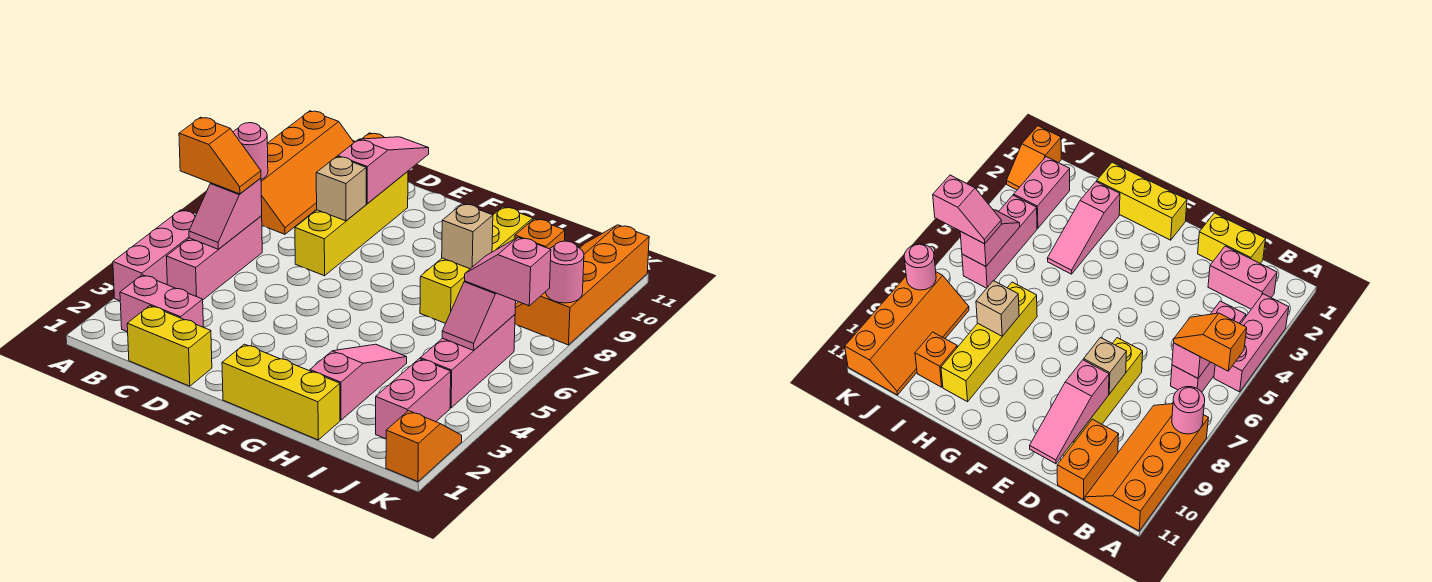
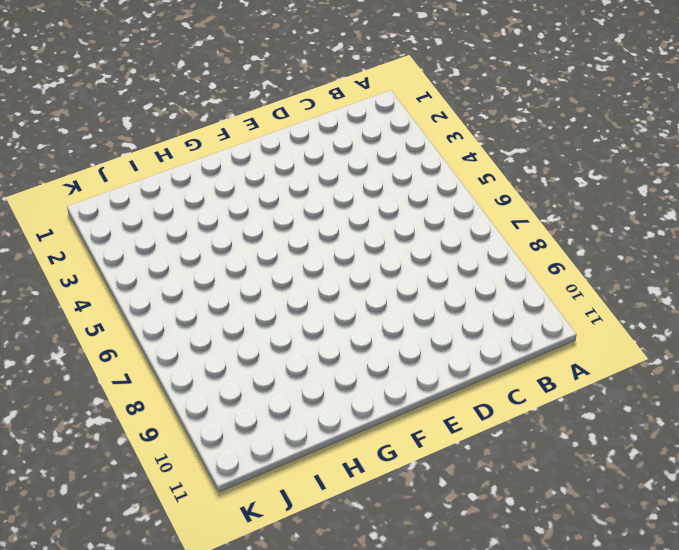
none -> pink brick A3:A5 level 1
none -> orange slope A8:B11 level 1 top A
none -> pink brick B2:C2 level 1

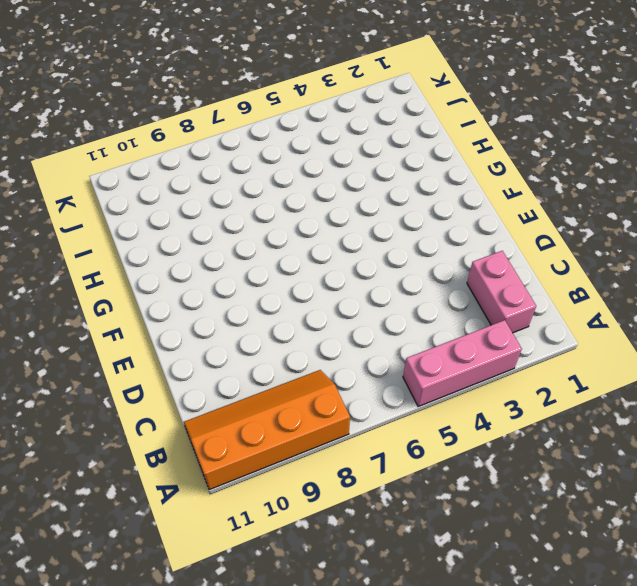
none -> pink brick B4:B6 level 1
none -> yellow brick C1:D1 level 1
none -> orange brick C10:C11 level 1

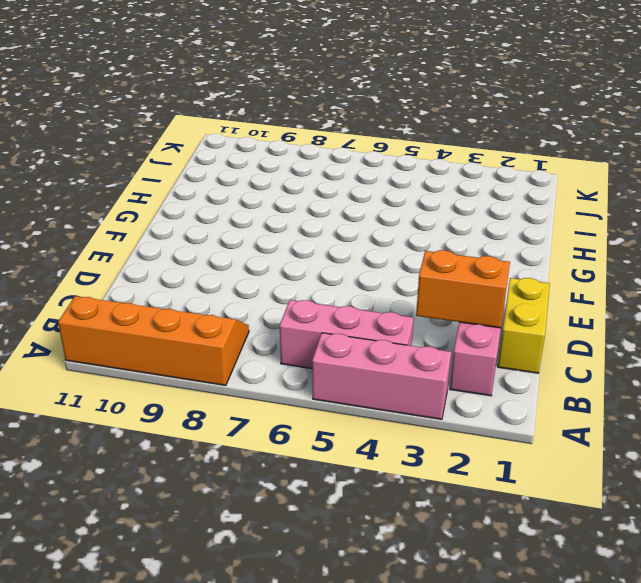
orange brick C2:C3 level 2 -> orange brick C10:C11 level 1
none -> yellow brick D7:D10 level 1
none -> yellow brick F1:H1 level 1
none -> pink slope H2:H4 level 1 top 2

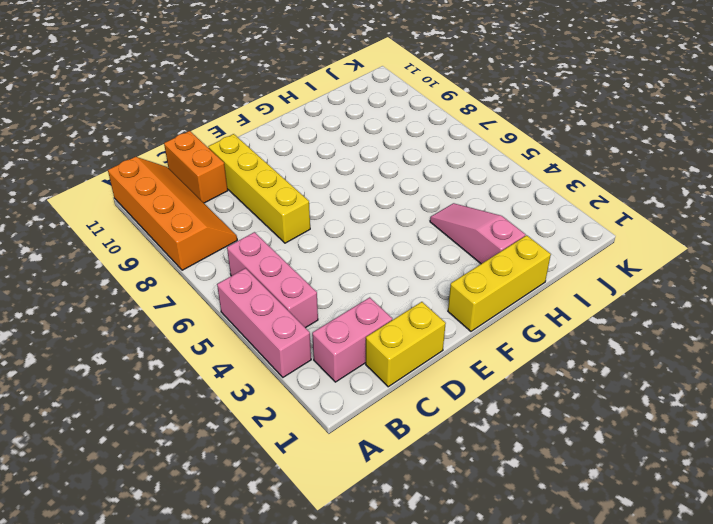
none -> yellow brick H7:H10 level 1
none -> orange brick I10 level 1
none -> pink brick J2:J3 level 1

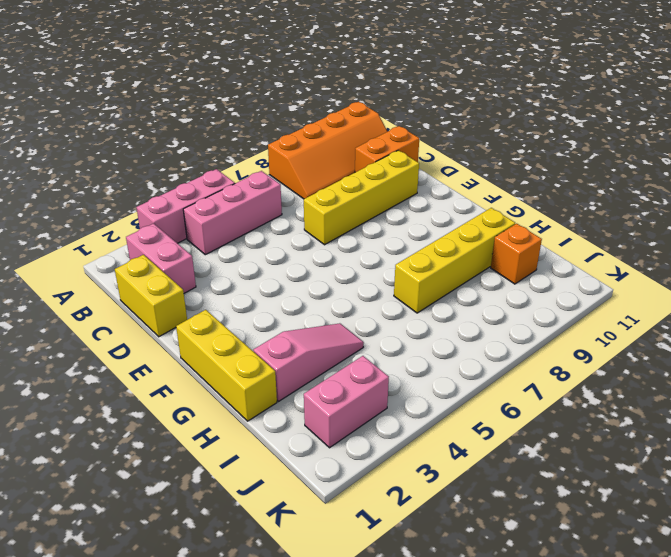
none -> pink brick J4:J6 level 1
none -> orange slope J8:K11 level 1 top K
none -> orange slope K1:K2 level 1 top 1

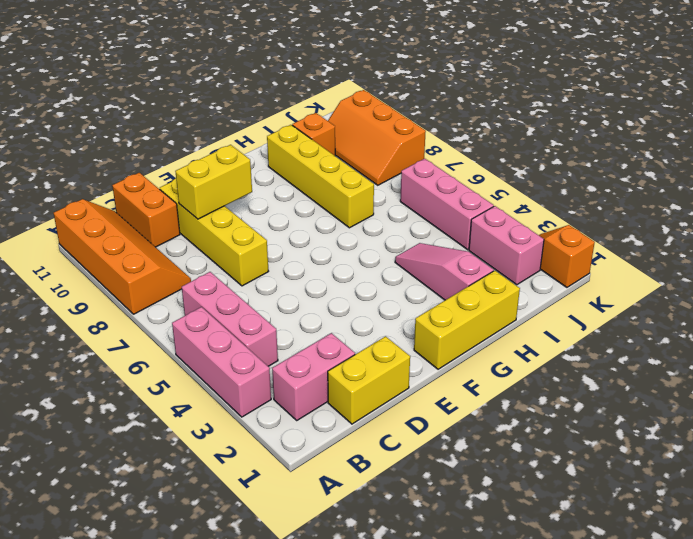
yellow brick D9:E9 level 2 -> pink slope D9:D11 level 2 top 9
orange slope J8:K10 level 1 top K -> orange slope J8:K11 level 1 top K
none -> pink round brick A8 level 2
none -> pink slope B5:B6 level 2 top 6
none -> tan brick D8 level 2

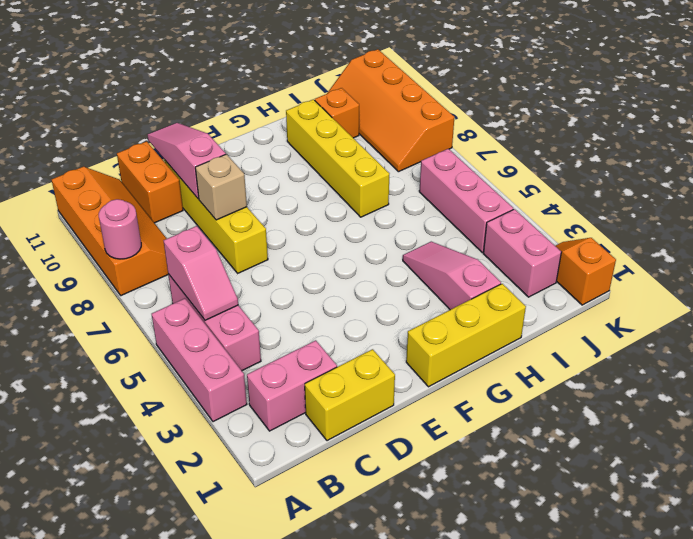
none -> tan brick H8 level 2
none -> pink slope J5:J6 level 2 top 6
none -> pink round brick K8 level 2

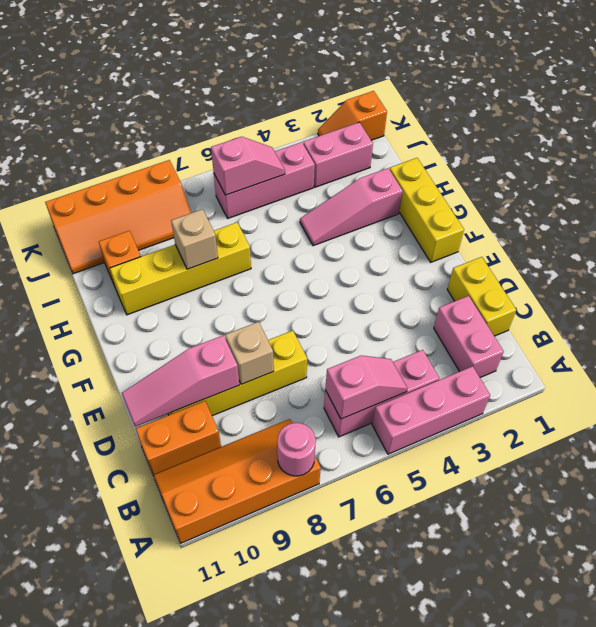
none -> pink round brick K8 level 2
none -> orange slope A6:B6 level 3 top A
none -> pink slope J6:K6 level 3 top K

